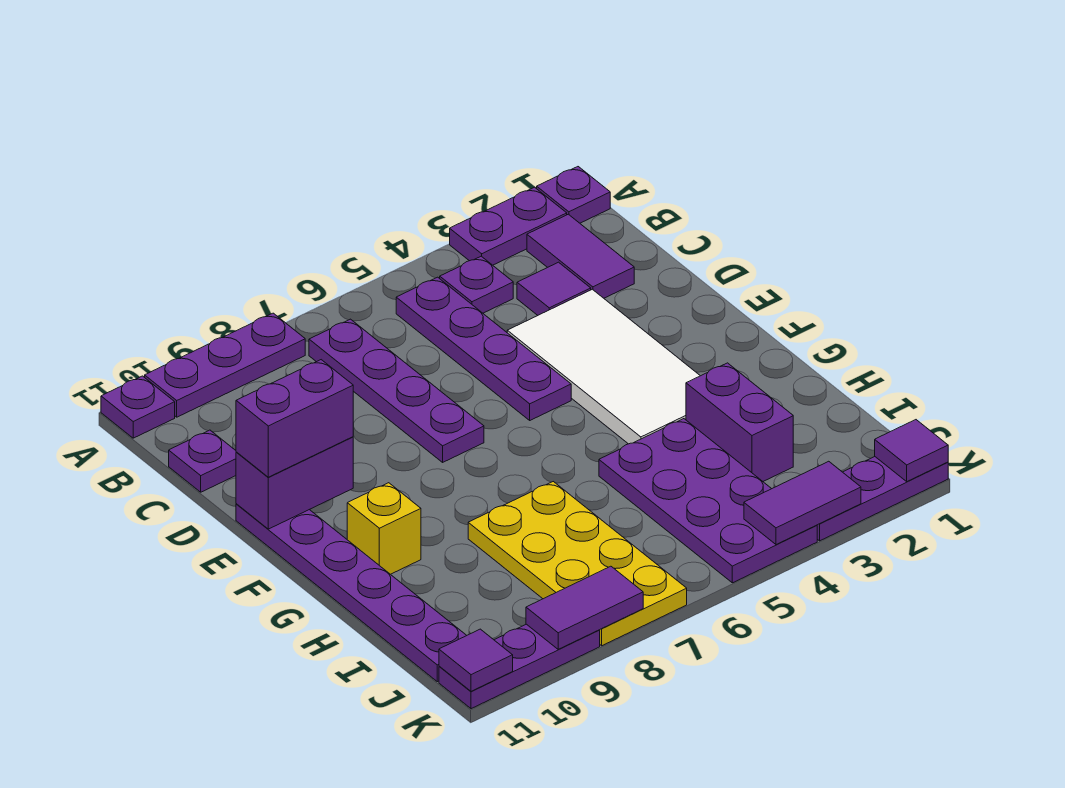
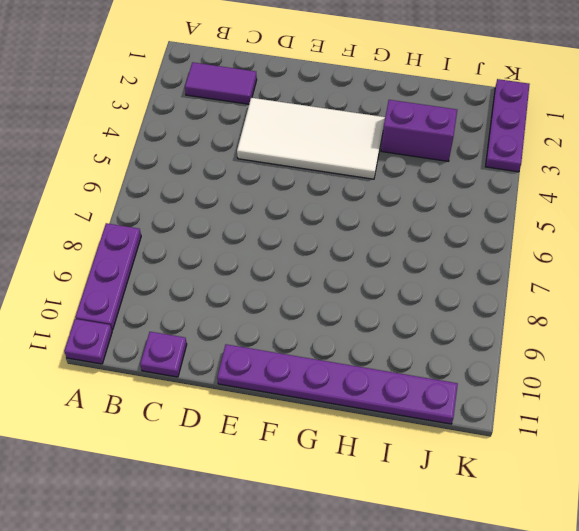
none -> purple plate A1 level 1
none -> purple plate A2:A3 level 1
none -> purple plate B4 level 1

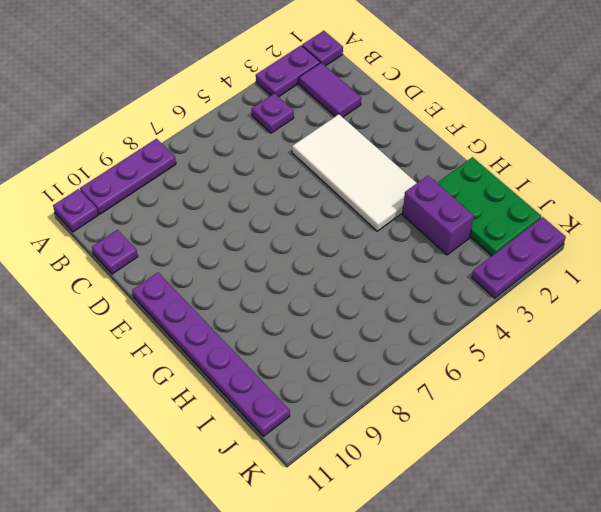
green plate H1:J2 level 1 -> none
none -> purple plate B5:E5 level 1
none -> purple plate B7:E7 level 1
none -> purple tile C3 level 1

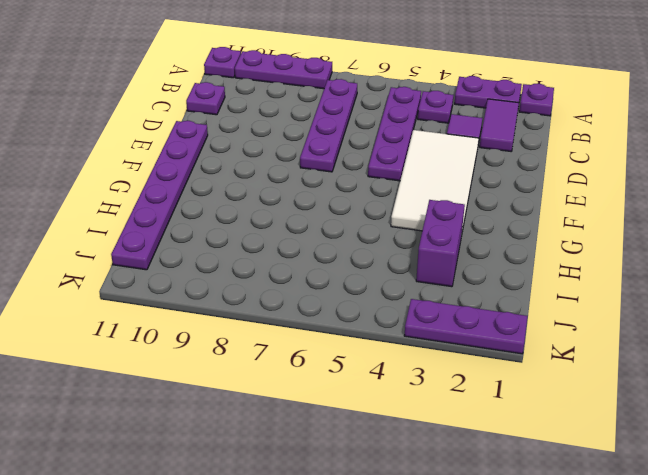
none -> yellow brick G10 level 1
none -> purple plate H4:K5 level 1
none -> yellow plate H7:K8 level 1

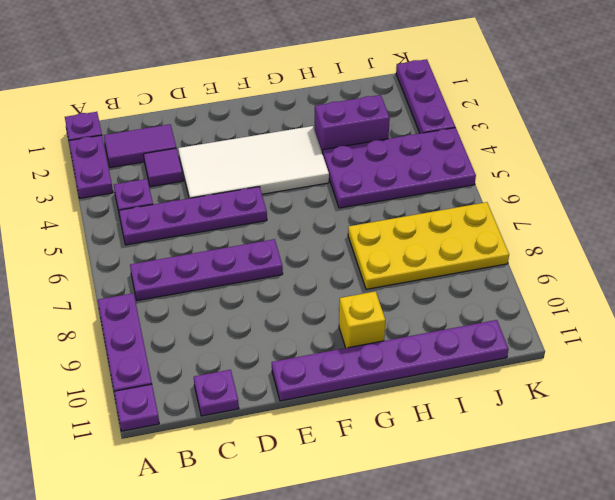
none -> purple plate K9:K11 level 1
none -> purple brick E10:E11 level 2
none -> purple tile K1 level 2

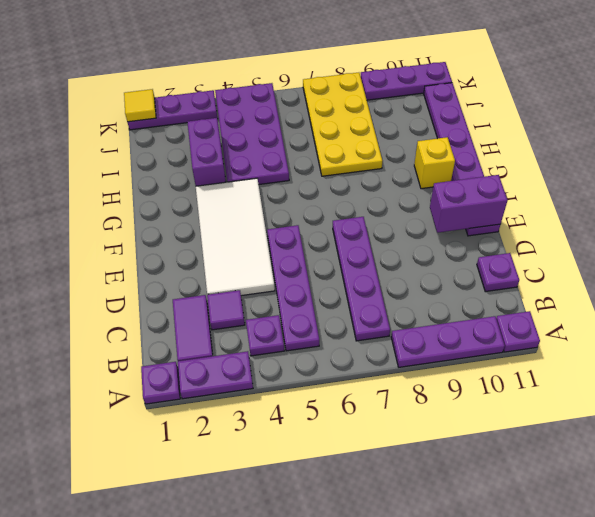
yellow tile K1 level 2 -> purple tile K1 level 2
none -> purple tile K3:K4 level 2
none -> purple tile K8:K9 level 2
none -> purple tile K11 level 2

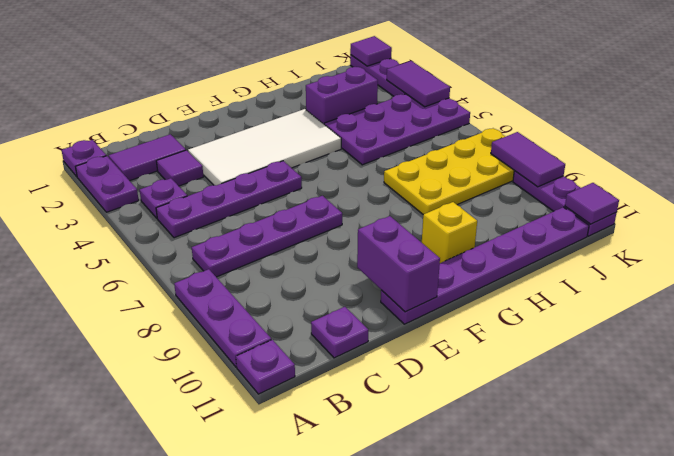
none -> purple brick E10:E11 level 3

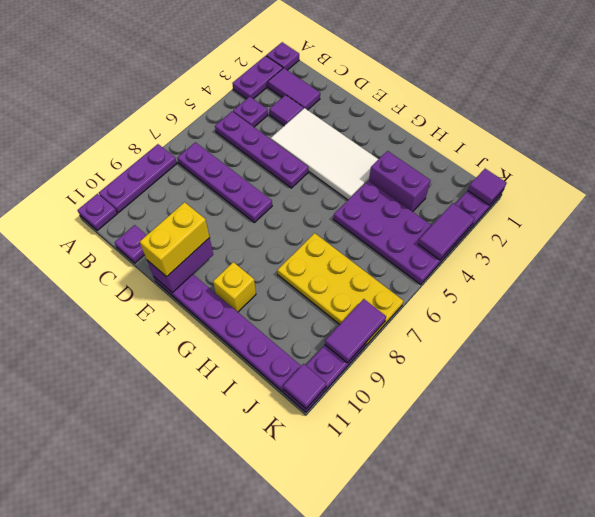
yellow brick E10:E11 level 3 -> purple brick E10:E11 level 3

